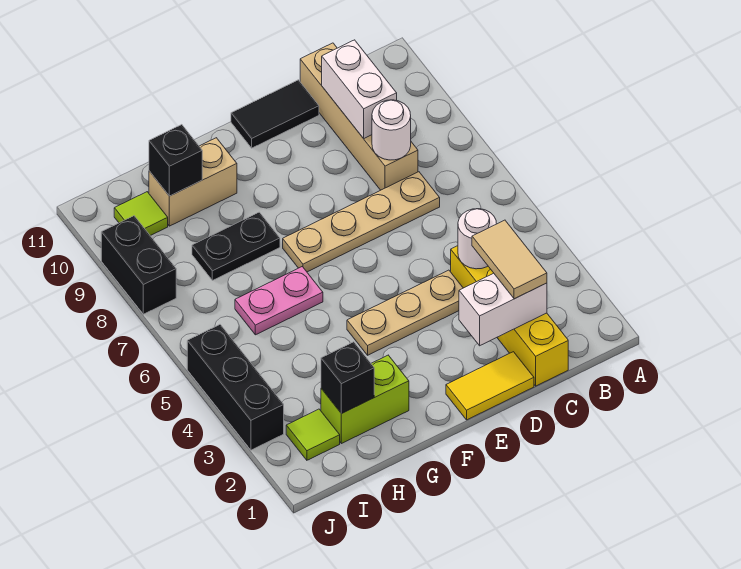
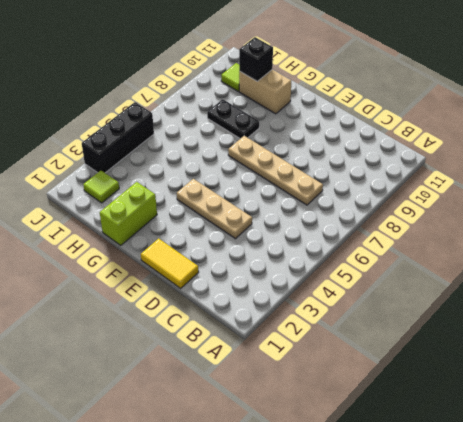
lime brick G1:G2 level 1 -> lime brick G2:H2 level 1
none -> yellow brick C1:C4 level 1
none -> tan brick C8:C11 level 1
none -> black tile D11:E11 level 1

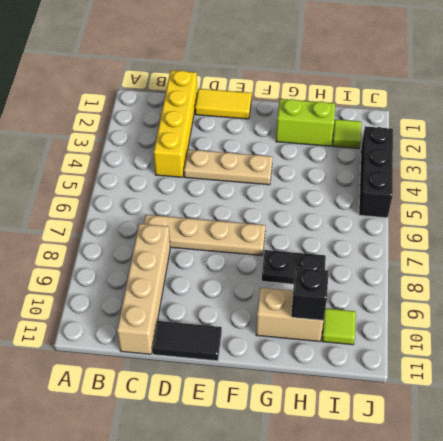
none -> pink plate G6:H6 level 1
none -> black brick J8:J9 level 1
none -> white brick C2:D2 level 2

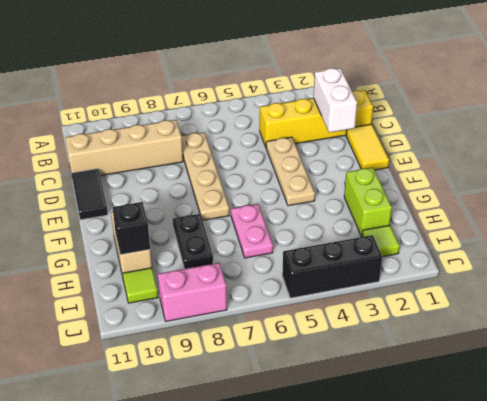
pink brick J8:J9 level 1 -> black brick J8:J9 level 1
none -> white round brick C4 level 2
none -> white round brick C8 level 2
none -> white brick C9:C10 level 2

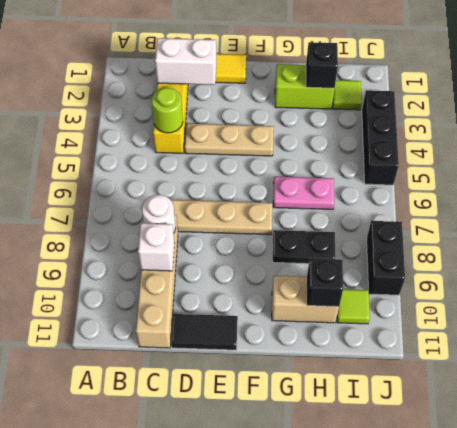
lime round brick C4 level 2 -> white round brick C4 level 2
white brick C9 level 2 -> white brick C9:C10 level 2
none -> tan tile C2:C3 level 3

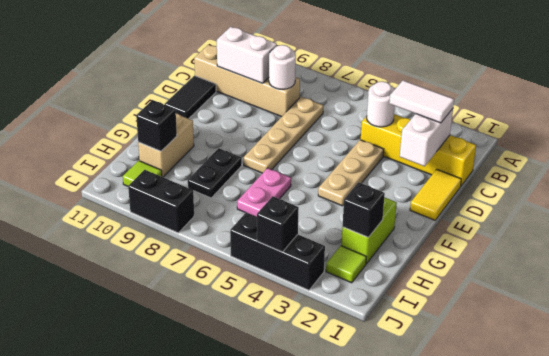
white tile C2:C3 level 3 -> tan tile C2:C3 level 3
black brick J4 level 2 -> none

